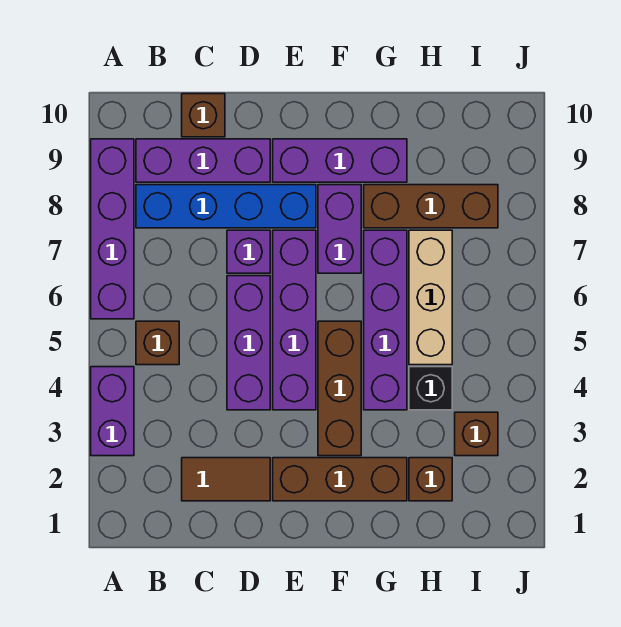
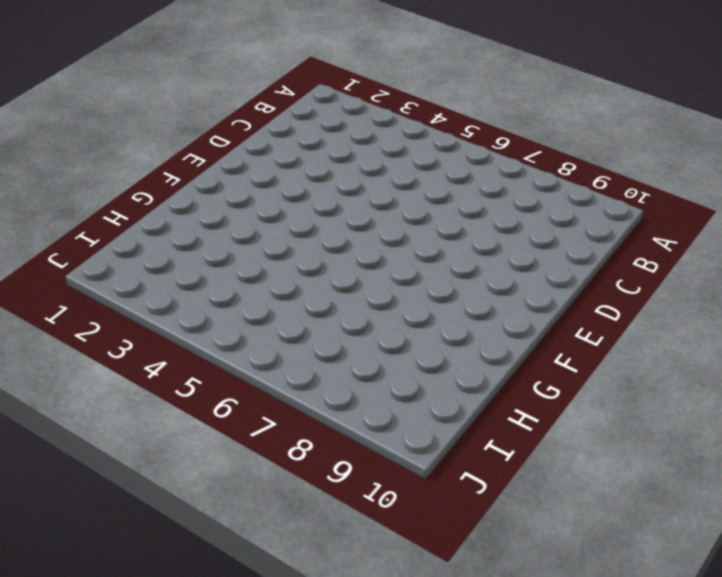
none -> purple brick A3:A4 level 1
none -> purple brick A6:A9 level 1
none -> brown brick B5 level 1

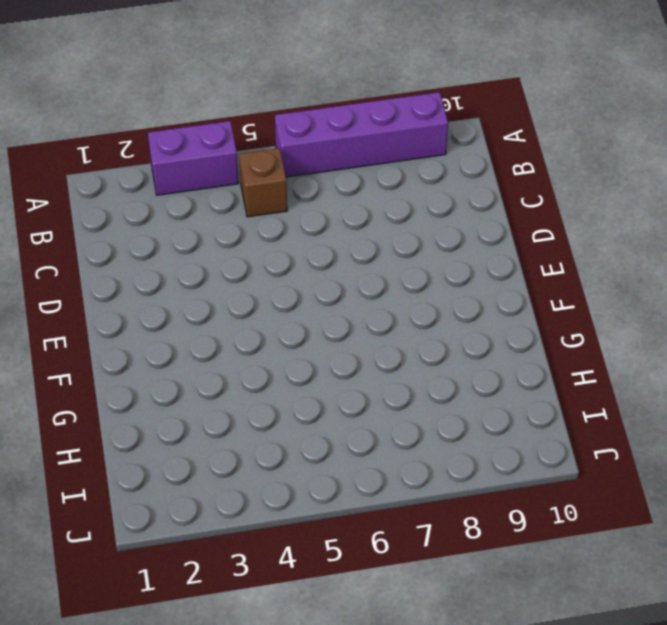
none -> blue brick B8:E8 level 1
none -> purple brick B9:D9 level 1
none -> brown tile C2:D2 level 1

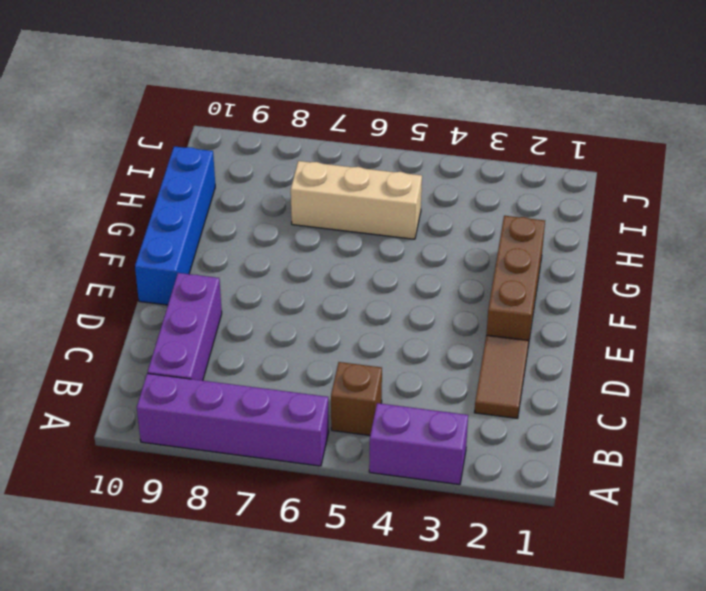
blue brick E10:H10 level 1 -> blue brick B8:E8 level 1
none -> brown brick C10 level 1
none -> purple brick D4:D6 level 1
none -> purple brick D7 level 1

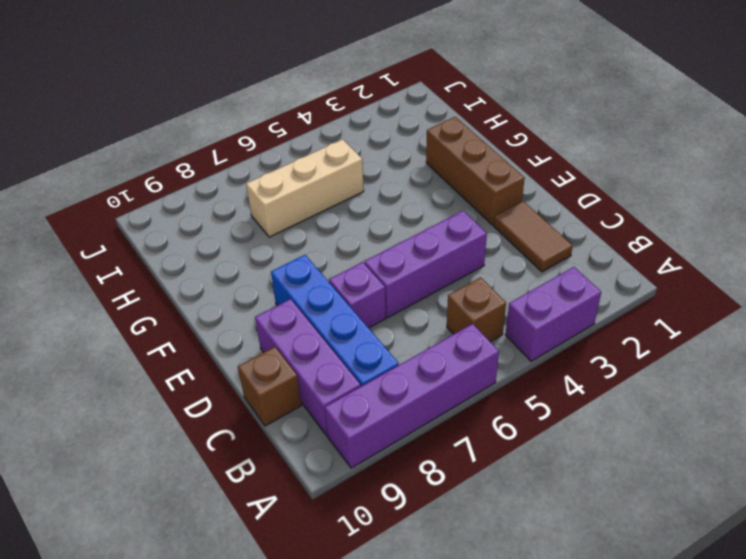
none -> purple brick E4:E7 level 1
none -> purple brick E9:G9 level 1
none -> brown brick F3:F5 level 1

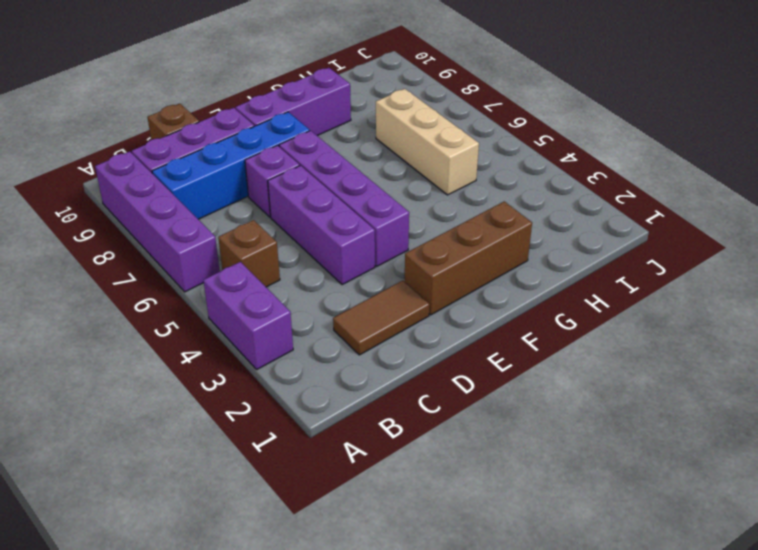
none -> brown brick F3:F5 level 1
none -> purple brick F7:F8 level 1
none -> purple brick G4:G7 level 1

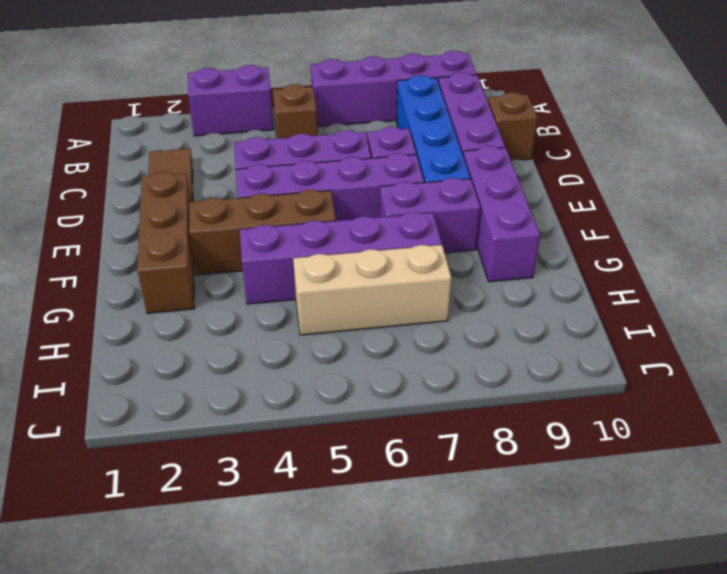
none -> brown brick G8:I8 level 1
none -> brown brick H2 level 1
none -> black brick H4 level 1

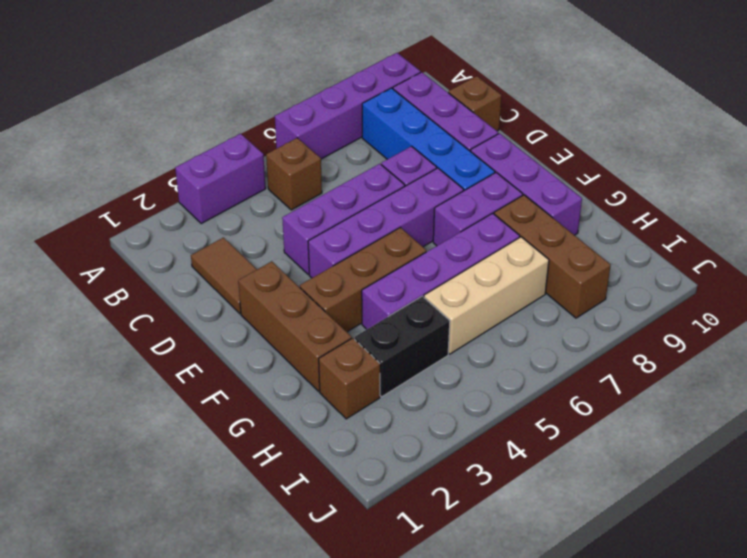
black brick H3:H4 level 1 -> black brick H4 level 1
none -> brown brick I3 level 1

